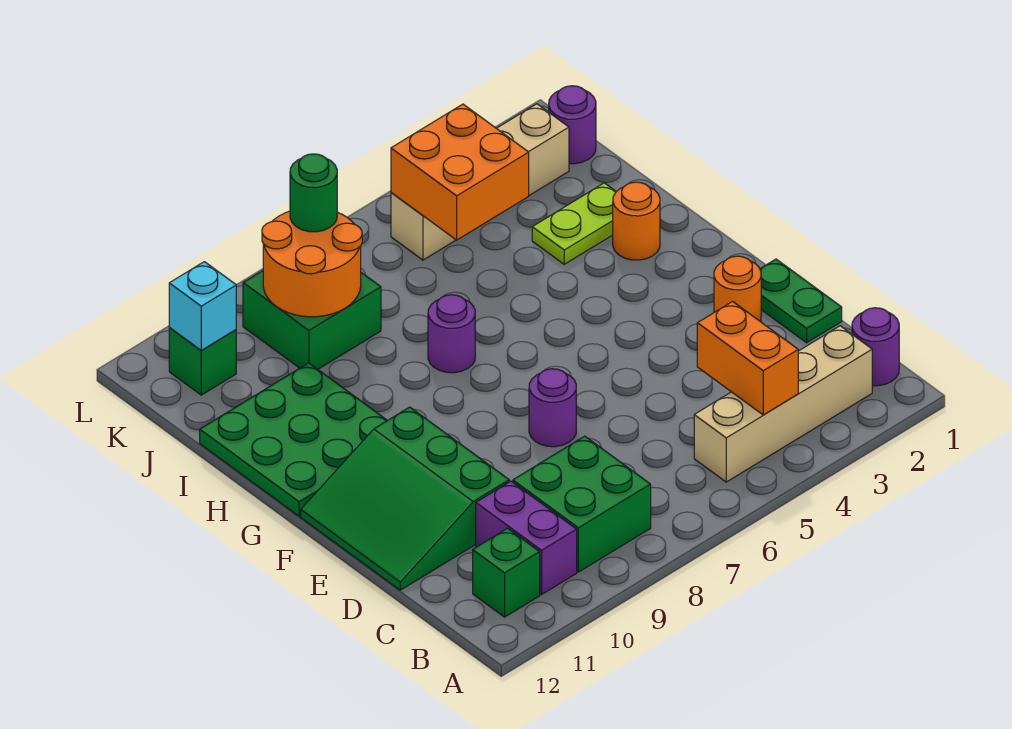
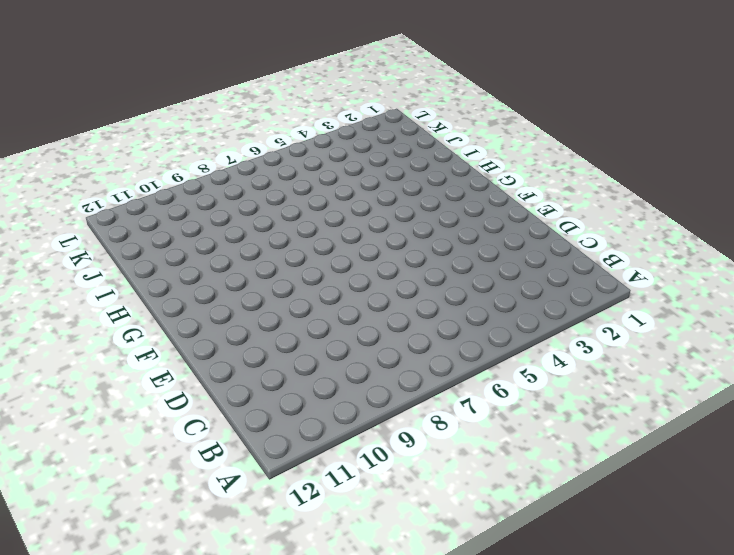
none -> purple round brick B1 level 1
none -> tan brick B2:B5 level 1
none -> green brick B8:C9 level 1

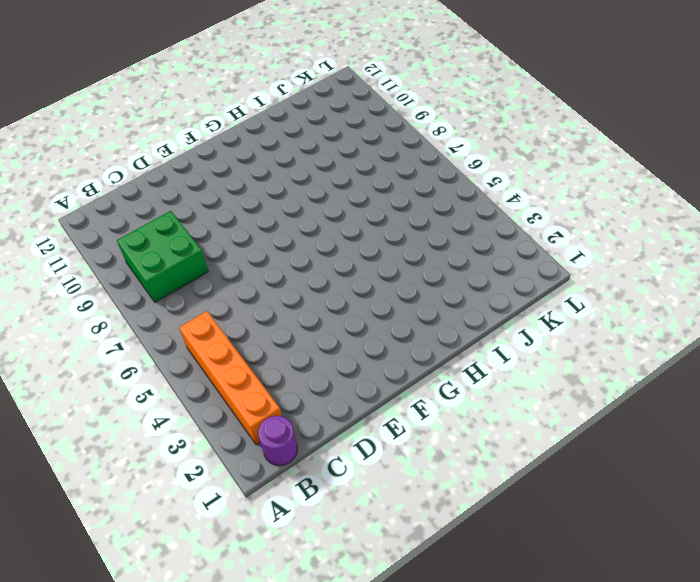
orange brick B2:B5 level 1 -> tan brick B2:B5 level 1
none -> purple brick B10:C10 level 1
none -> green brick B11 level 1
none -> green plate D1:E1 level 1

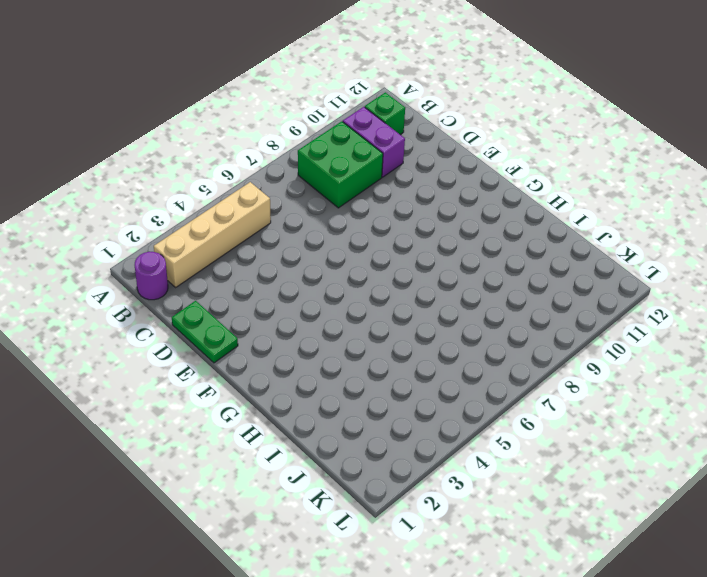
none -> green slope D10:F12 level 1 top 10
none -> orange round brick E2 level 1
none -> purple round brick E7 level 1

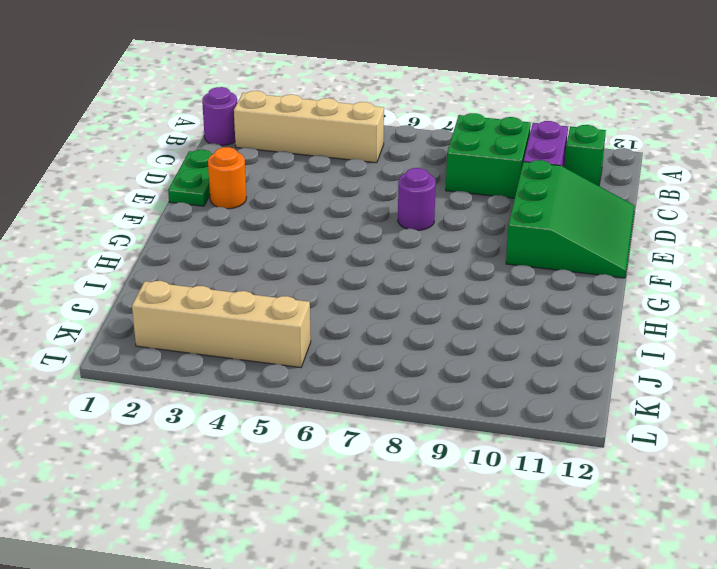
none -> green plate G10:I12 level 1
none -> orange round brick H2 level 1
none -> purple round brick H7 level 1

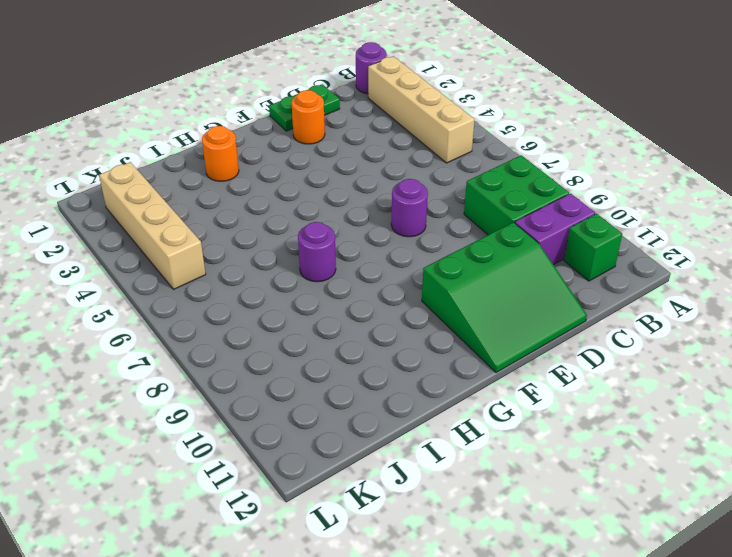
none -> green plate G10:I12 level 1
none -> lime plate I2:I3 level 1
none -> green brick J8:K9 level 1

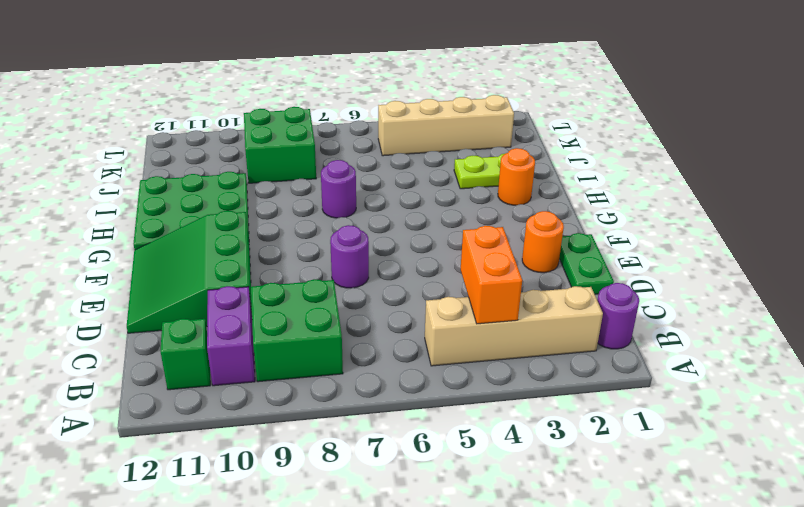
none -> purple round brick K1 level 1
none -> green brick K11 level 1
none -> orange brick J4:K5 level 2

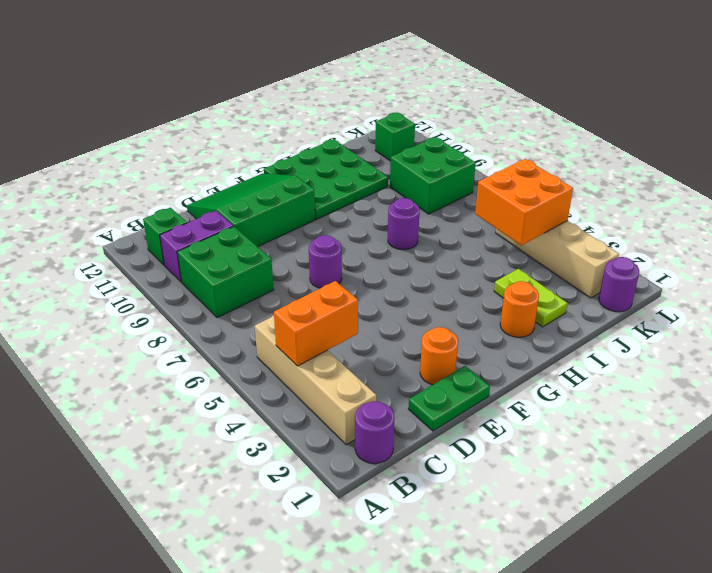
none -> orange round brick J8:K9 level 2
none -> cyan brick K11 level 2
none -> green round brick K8 level 3

